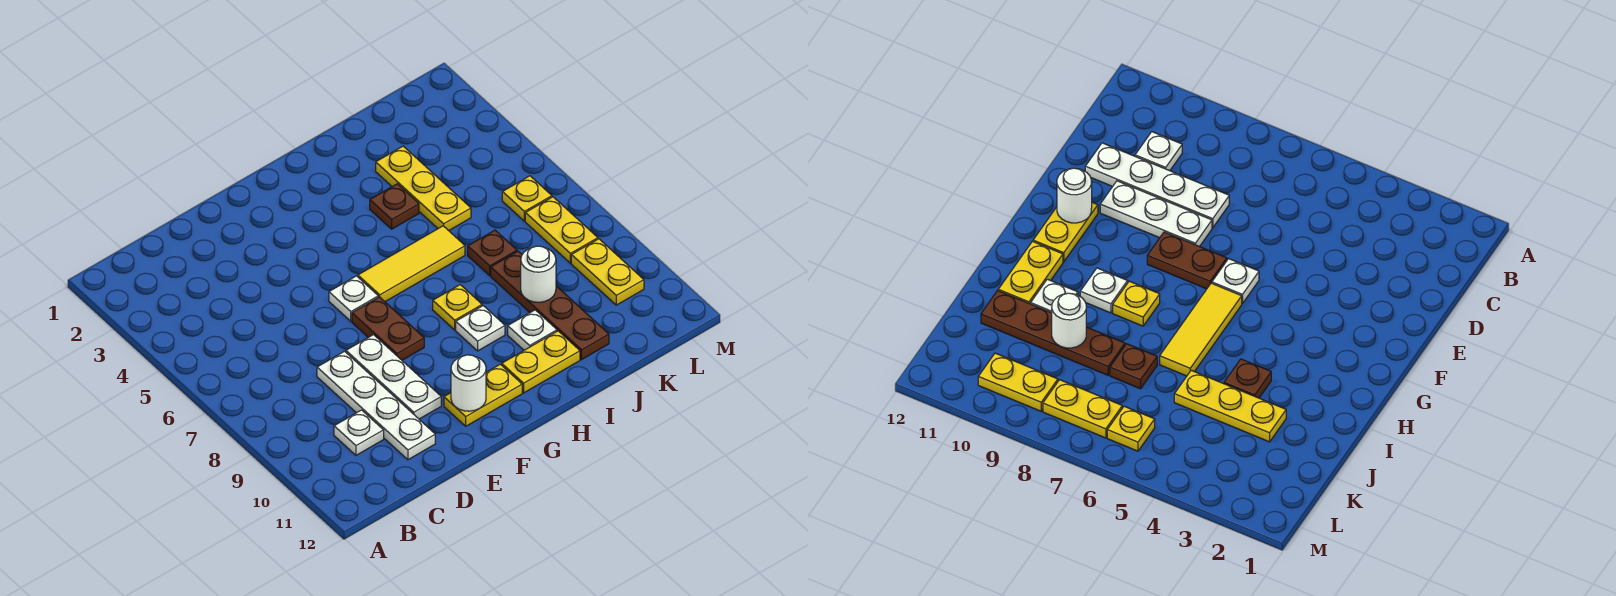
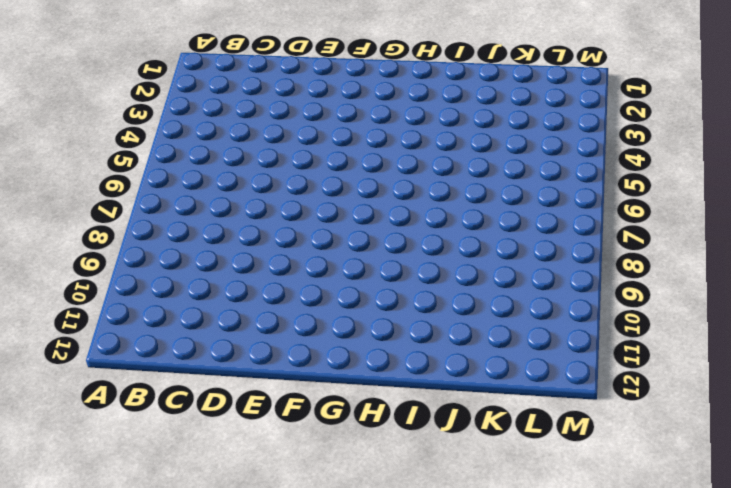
none -> white plate C10 level 1
none -> white plate D8:D11 level 1
none -> white plate E8:E10 level 1

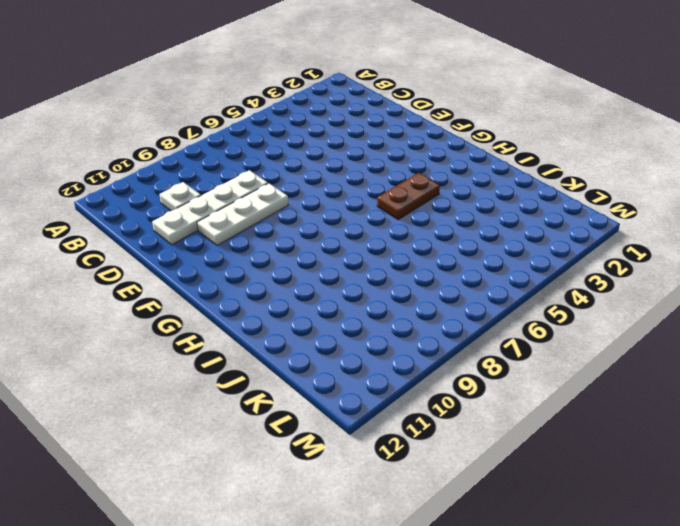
brown plate H4:H5 level 1 -> brown plate F7:F8 level 1
none -> white plate F6 level 1
none -> yellow plate F11:G11 level 1
none -> yellow tile G6:I6 level 1

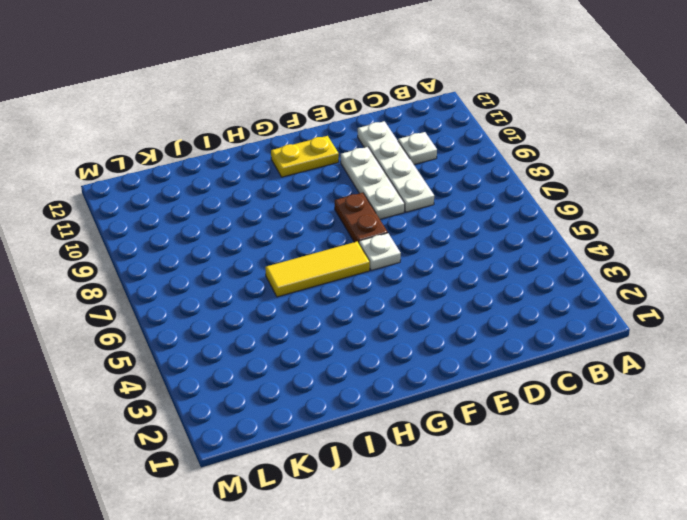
none -> yellow plate H8 level 1
none -> white plate H9 level 1
none -> yellow plate H11:I11 level 1

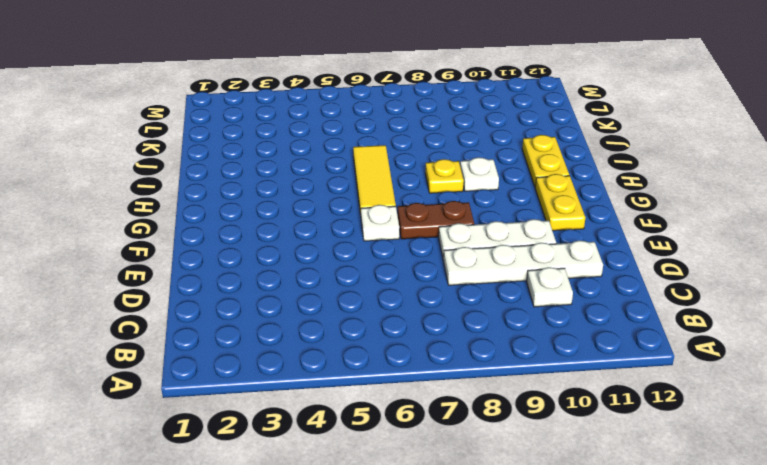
none -> brown plate I4 level 1
none -> white plate I10 level 1
none -> yellow plate J3:J5 level 1

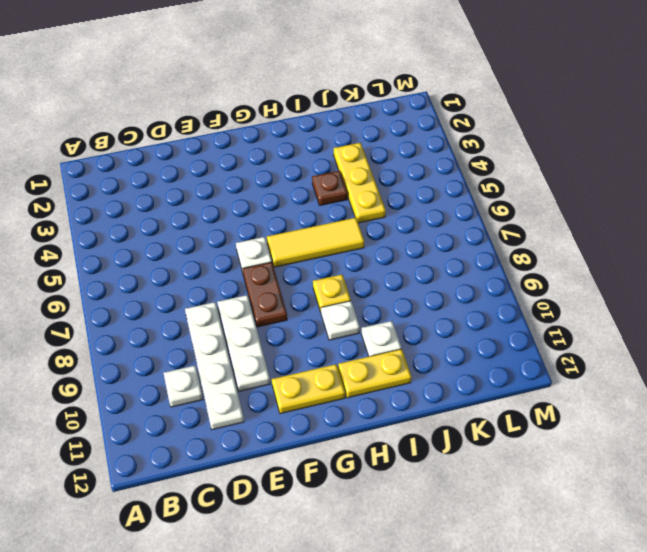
none -> brown plate J7 level 1
none -> brown plate J8:J11 level 1
none -> yellow plate L6 level 1

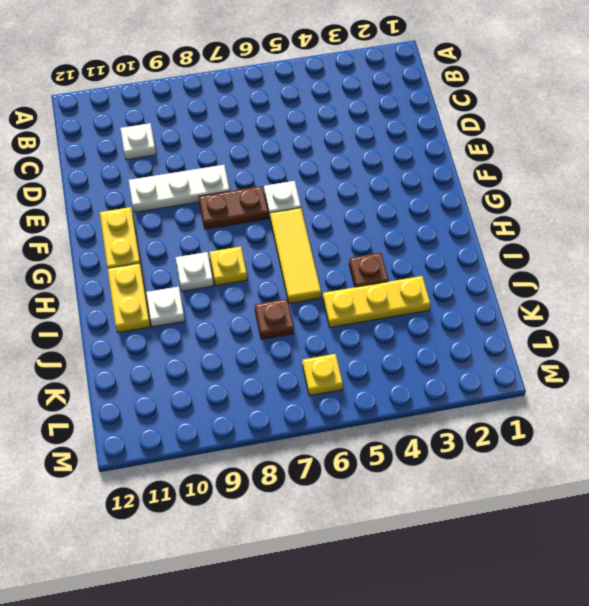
none -> white plate D8:D11 level 1
none -> brown plate J8:J11 level 1
none -> yellow plate L7:L8 level 1

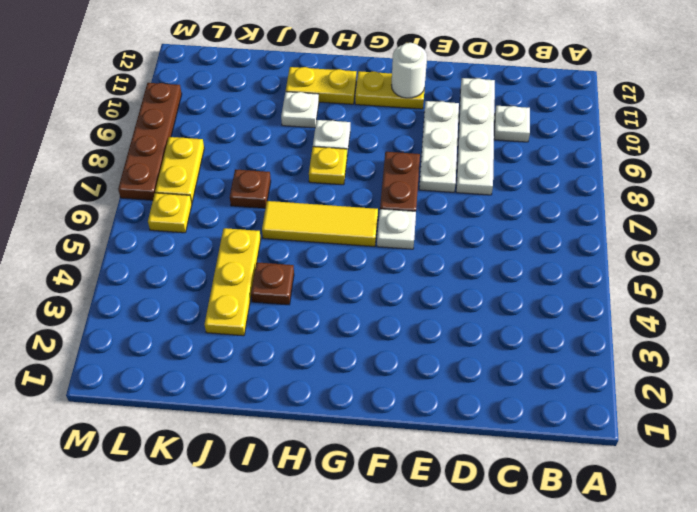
brown plate M7:M10 level 1 -> brown plate J8:J11 level 1
none -> yellow plate L9:L10 level 1
none -> white round brick J9 level 2

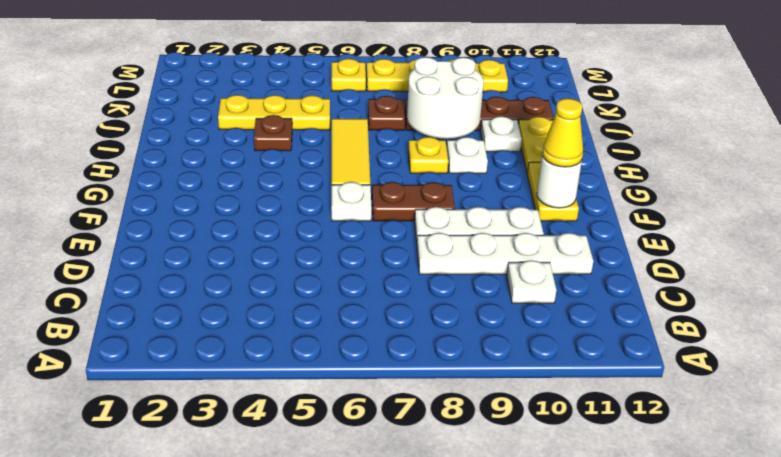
yellow cone F11 level 3 -> none
white round brick I8:J9 level 2 -> white round brick J9 level 2

